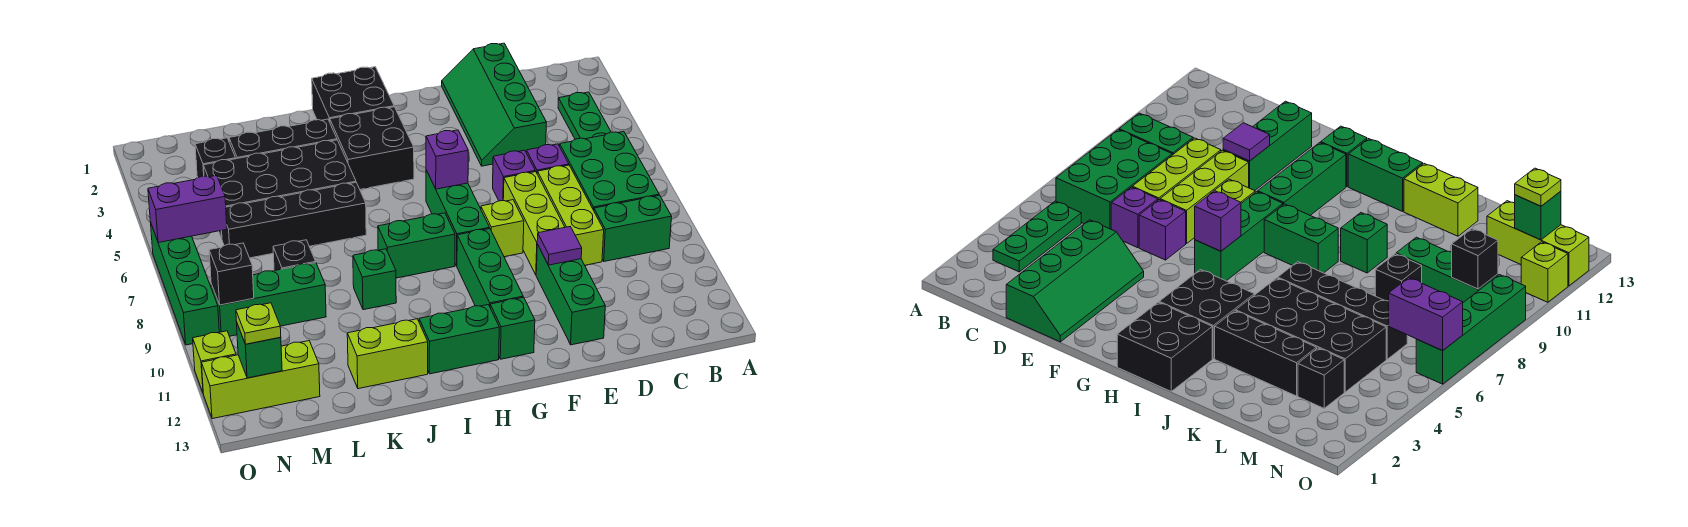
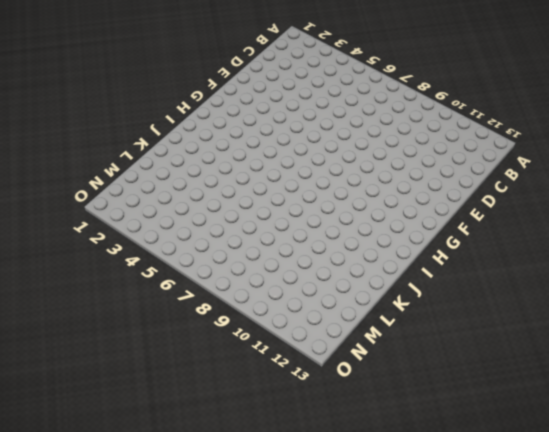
none -> green plate B3:B5 level 1
none -> green brick B6:C8 level 1
none -> green brick B9:C9 level 1
none -> green slope D1:E4 level 1 top D

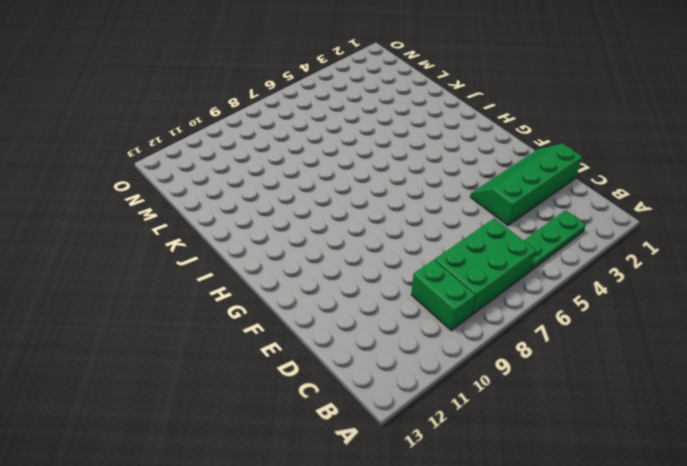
none -> purple brick D6 level 1
none -> lime brick D7:D9 level 1
none -> purple brick E6 level 1
none -> lime brick E7:E9 level 1

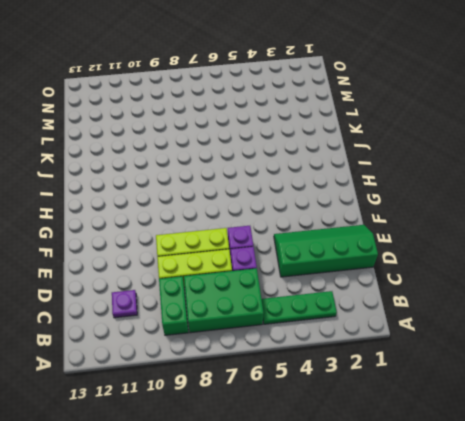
purple plate C11 level 1 -> none
none -> green brick E10:E12 level 1
none -> lime brick F8 level 1
none -> green brick G6:G8 level 1
none -> green brick G9:G11 level 1

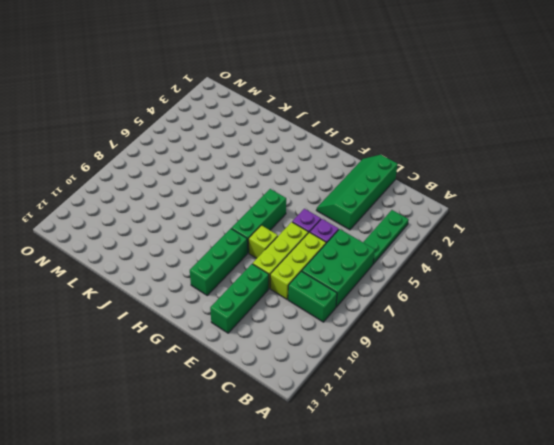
none -> green brick G12 level 1
none -> black brick H1:I2 level 1
none -> black brick H3:I4 level 1
none -> green brick H8:I8 level 1

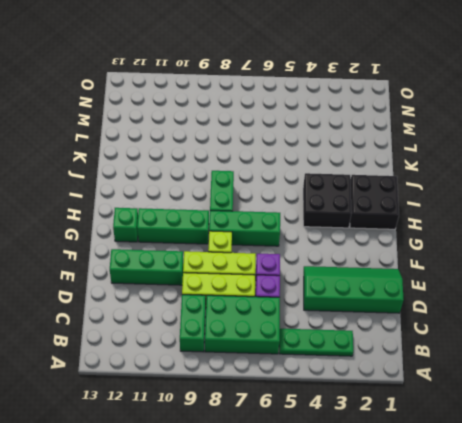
none -> green brick H12:I12 level 1
none -> black brick J3:L3 level 1
none -> black brick J4:M5 level 1
none -> black brick J6:M6 level 1

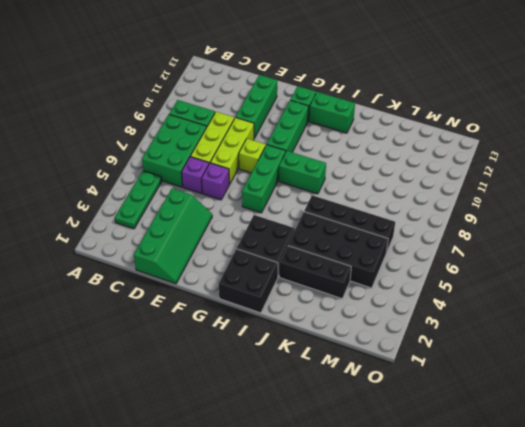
none -> green brick J9 level 1
none -> lime brick J12:K12 level 1
none -> black brick L8 level 1
none -> green brick L9:N9 level 1

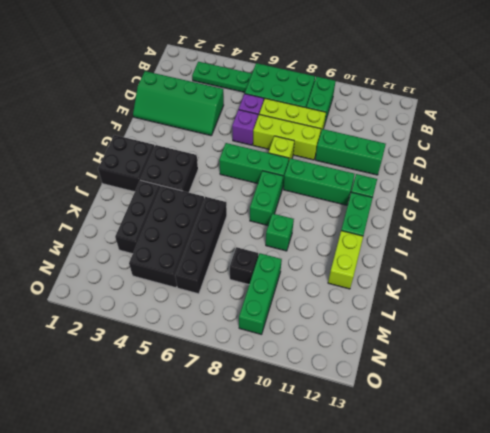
none -> black brick M3 level 1
none -> lime brick M12:O12 level 1
none -> green brick O6:O9 level 1
none -> lime brick O11 level 1

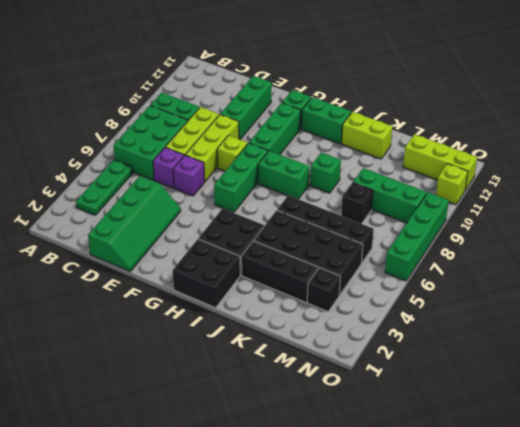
none -> purple tile E10 level 2
none -> purple brick G6 level 2
none -> purple brick N6:O6 level 2
none -> black brick N9 level 2

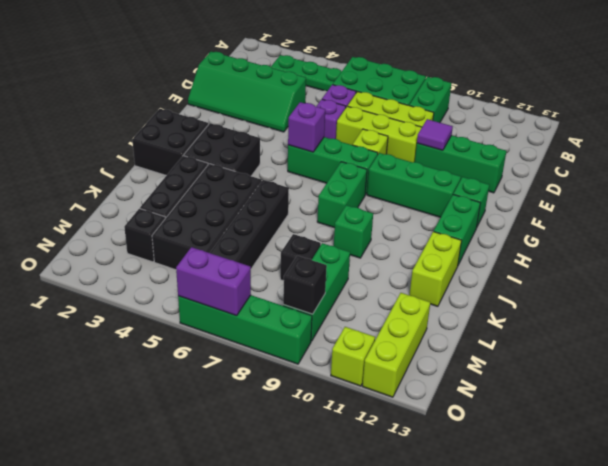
purple brick O6:O7 level 2 -> purple brick N6:O6 level 2
none -> green brick N12 level 2
none -> lime plate N12 level 3

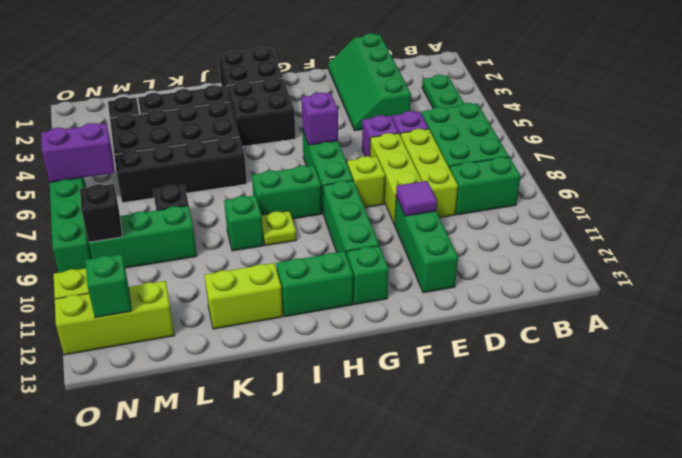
lime plate I9 level 1 -> lime plate N12 level 3

